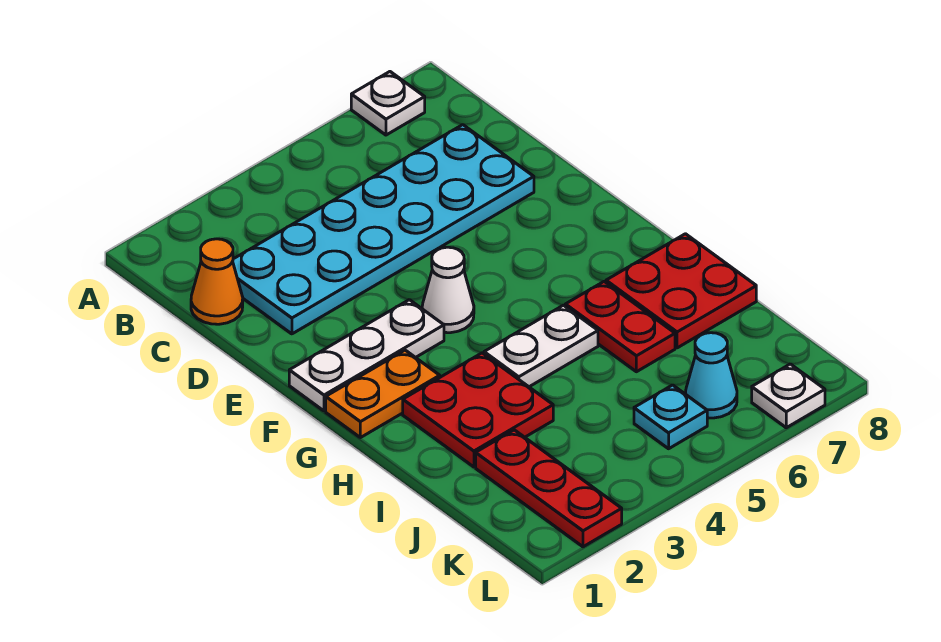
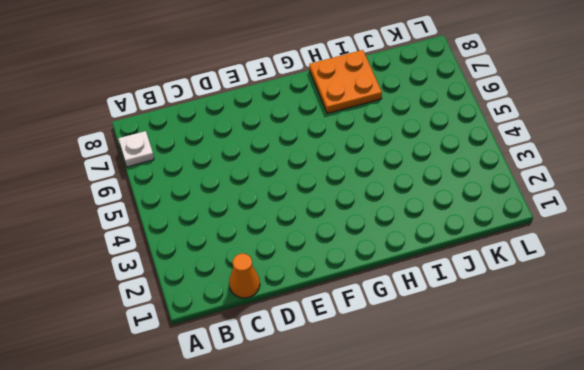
orange plate H7:I8 level 1 -> red plate H7:I8 level 1
none -> cyan plate C2:D7 level 1
none -> white plate F1:F3 level 1
none -> white cone F4 level 1

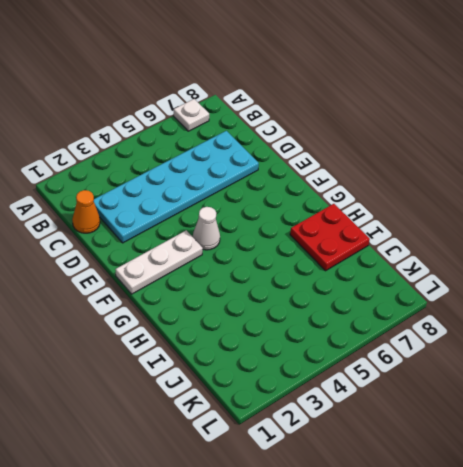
none -> orange plate G1:G2 level 1
none -> red plate H2:I3 level 1
none -> white plate H4:H5 level 1

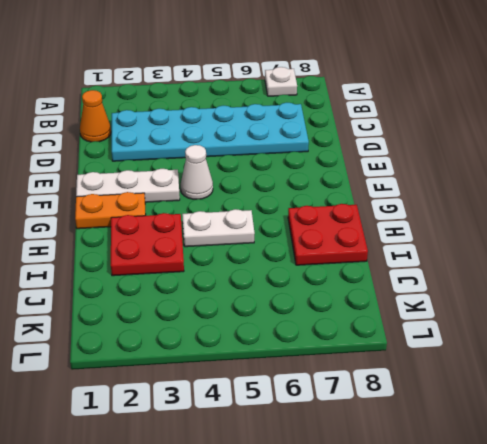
none -> red plate H6:I6 level 1
none -> red plate J2:L2 level 1
none -> cyan plate K5 level 1

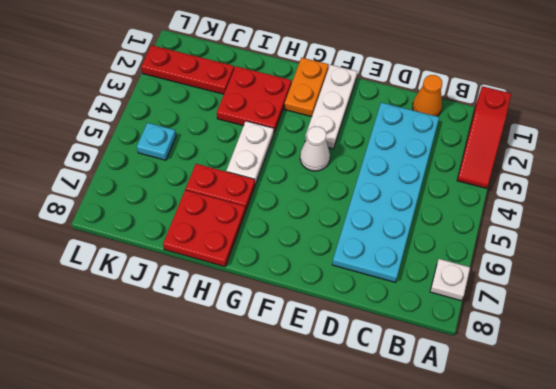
red slope A1:A3 level 1 top 1 -> none
none -> cyan cone K6 level 1
none -> white plate L7 level 1

